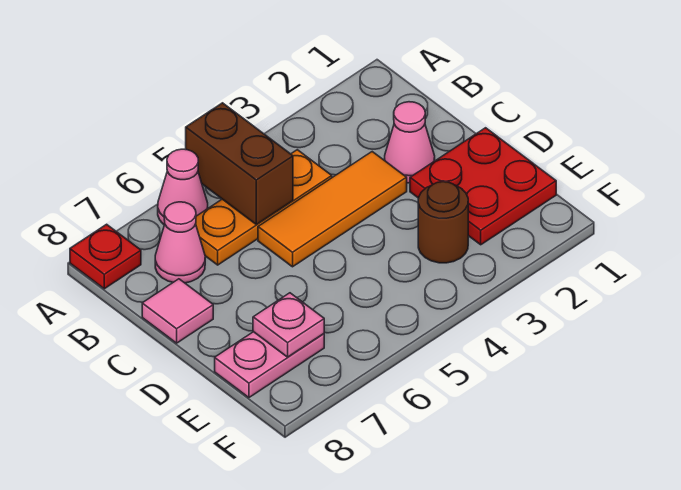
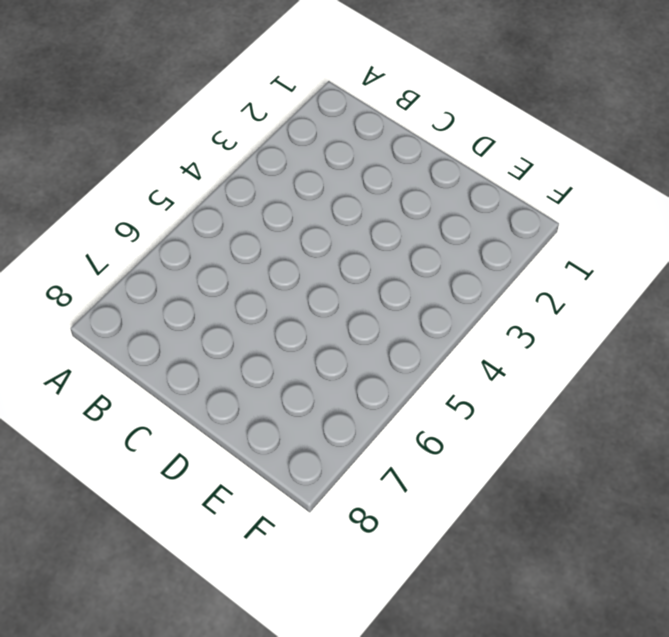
none -> pink cone A6 level 1
none -> red plate A8 level 1
none -> orange plate B4:B6 level 1

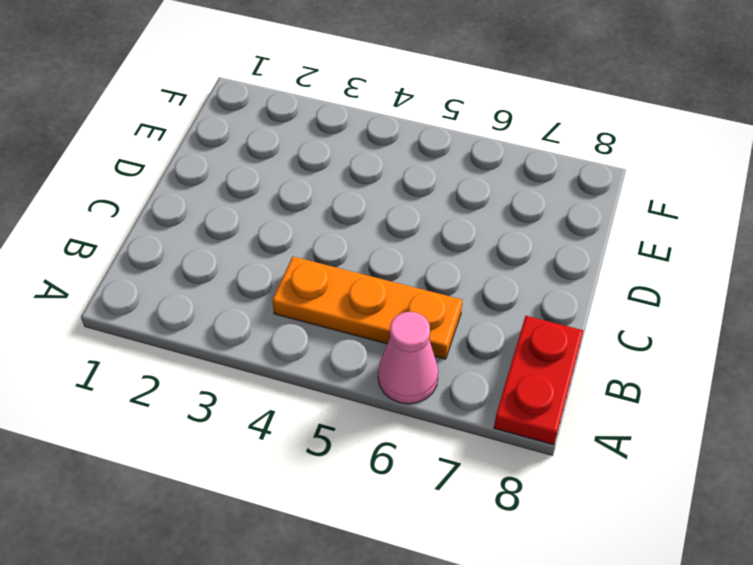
red plate A8:B8 level 1 -> red plate A8 level 1
none -> pink cone B7 level 1
none -> pink cone C2 level 1
none -> orange tile C3:C5 level 1

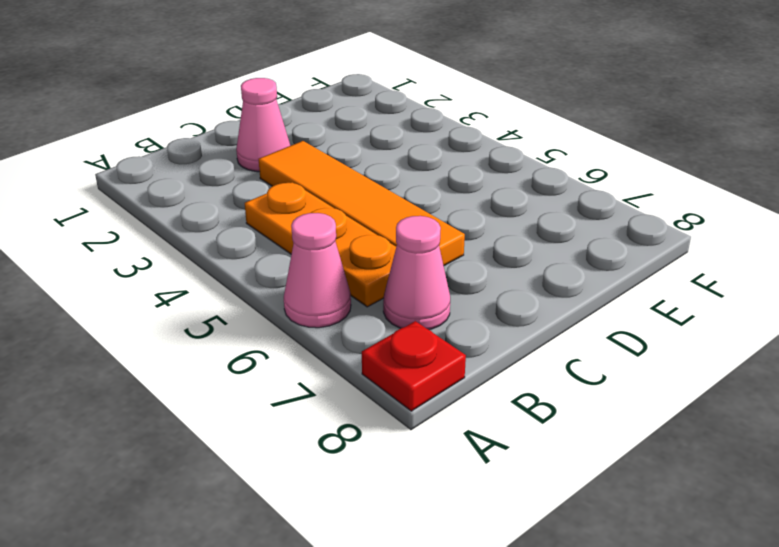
orange tile C3:C6 level 1 -> orange tile C3:C5 level 1
none -> pink tile C8 level 1
none -> red plate D1:E2 level 1
none -> brown round brick E3 level 1

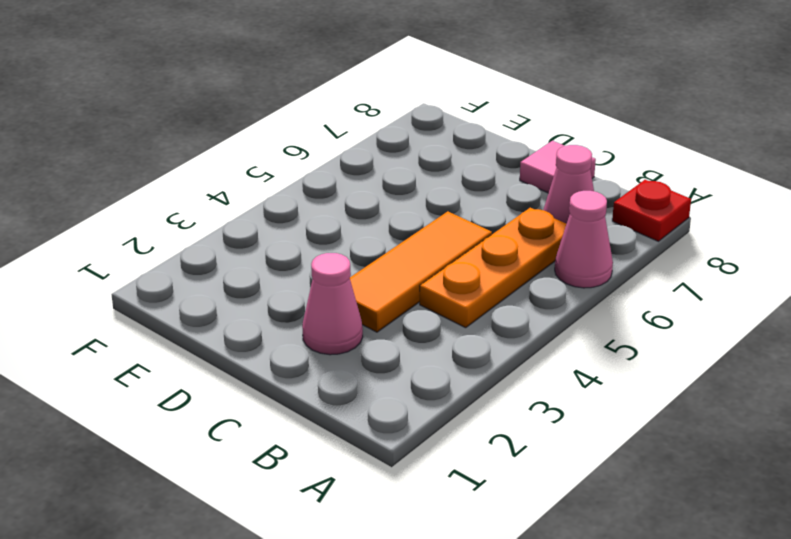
none -> red plate D1:E2 level 1
none -> brown round brick E3 level 1
none -> pink plate E7:E8 level 1

